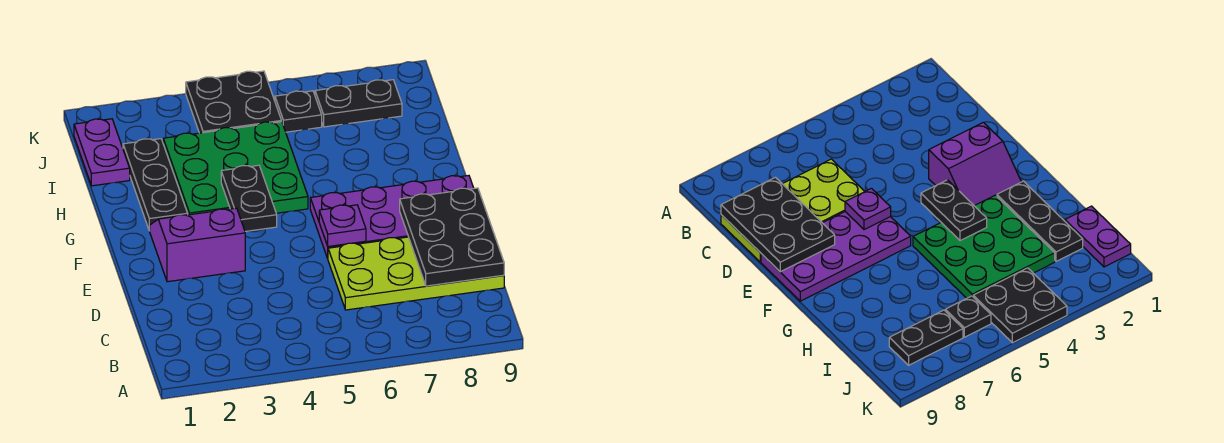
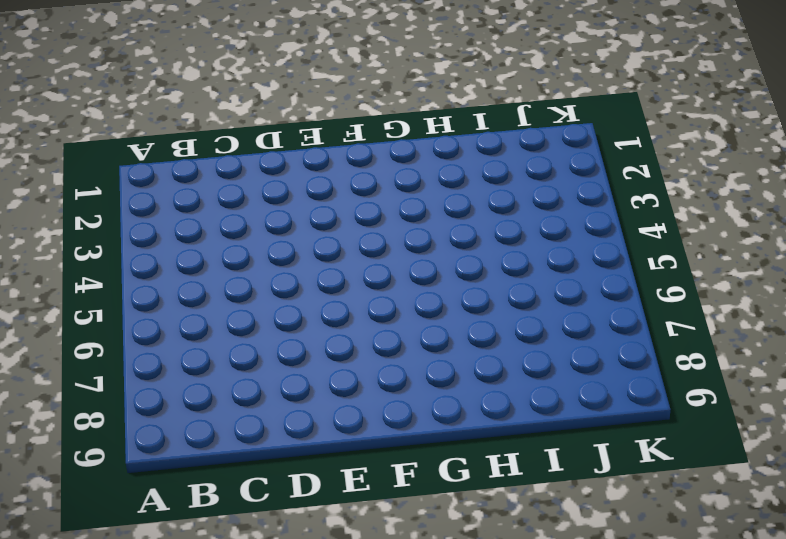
none -> lime plate C6:D9 level 1
none -> purple slope E2:F3 level 1 top E
none -> purple plate E6:F9 level 1

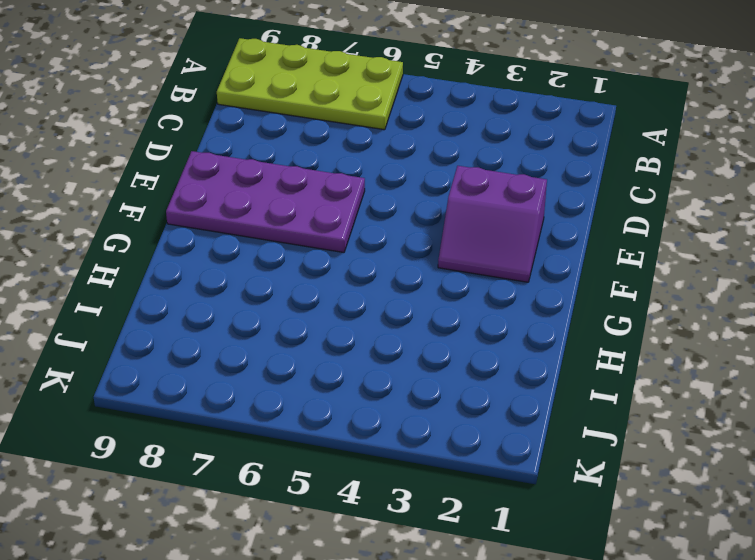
lime plate A6:B9 level 1 -> lime plate C6:D9 level 1
none -> black plate G2:I2 level 1
none -> green plate G3:I5 level 1
none -> purple plate I1:J1 level 1

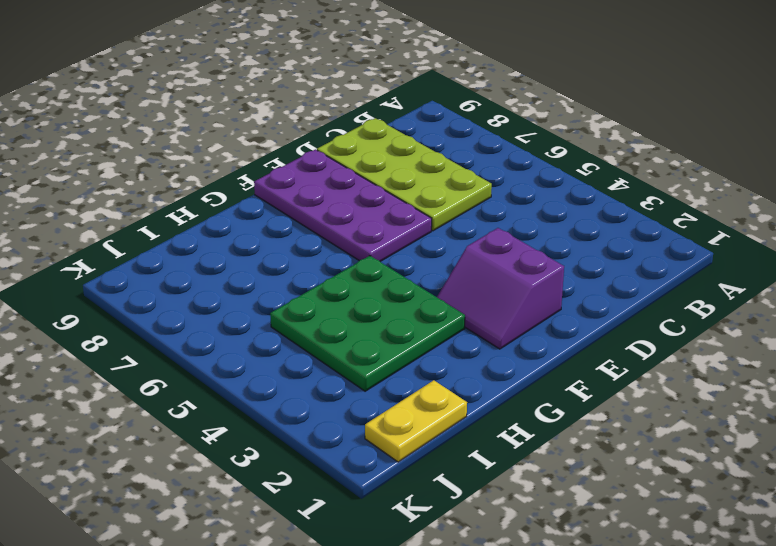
yellow plate I1:J1 level 1 -> purple plate I1:J1 level 1
none -> black plate G2:I2 level 1
none -> black plate J4:K5 level 1
none -> black plate J6 level 1

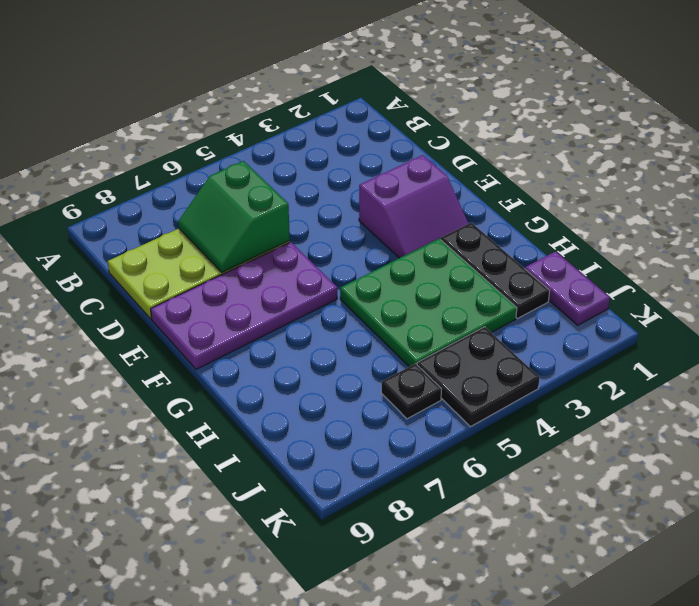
green slope C6:D7 level 2 top 6 -> none
none -> black plate J7:J8 level 1
none -> black plate C8:E9 level 2
none -> purple plate E6 level 2

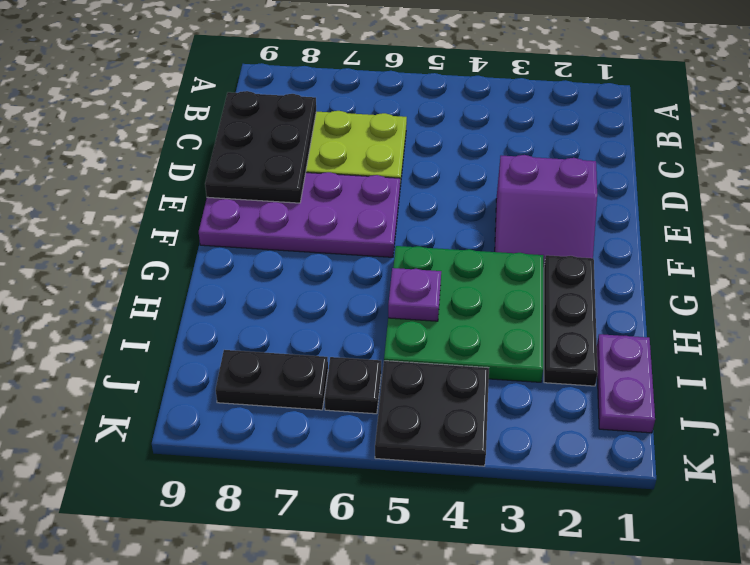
purple plate H5 level 2 -> purple plate E6 level 2
none -> black plate F4:G4 level 2

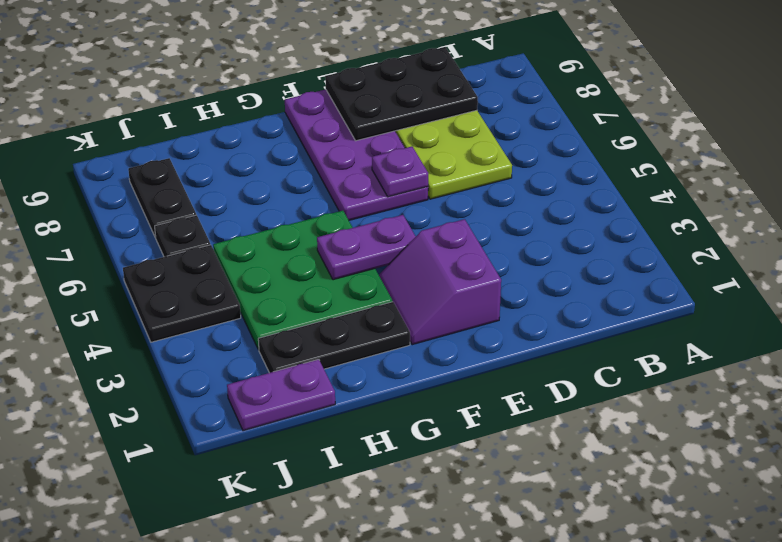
purple plate F4:G4 level 2 -> black plate F4:G4 level 2

